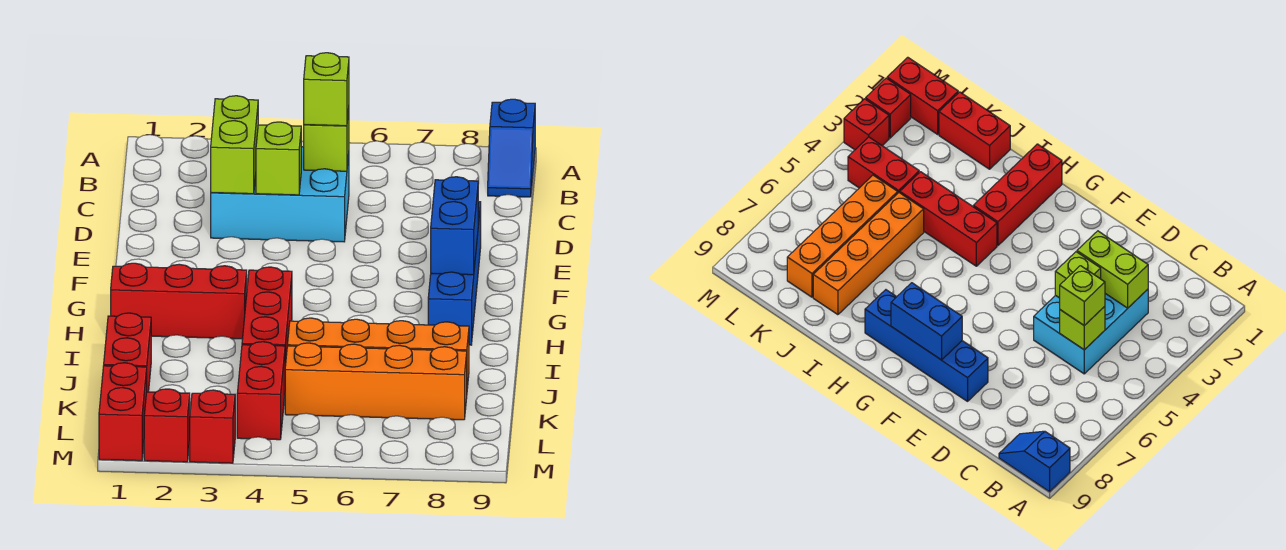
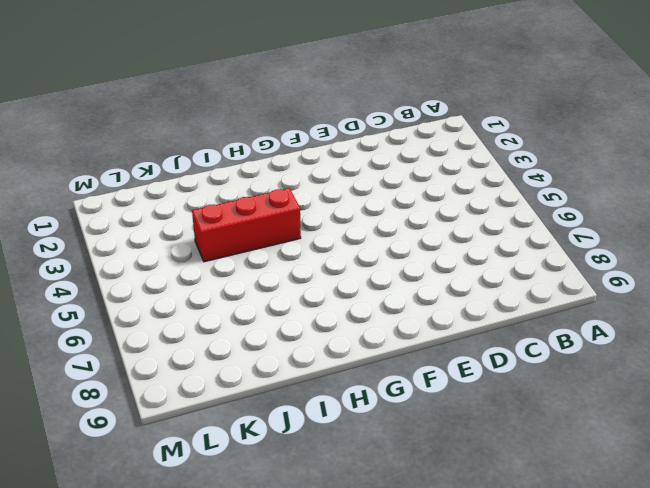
none -> blue slope A9:B9 level 1 top A
none -> cyan brick C3:D5 level 1
none -> blue brick E8:H8 level 1

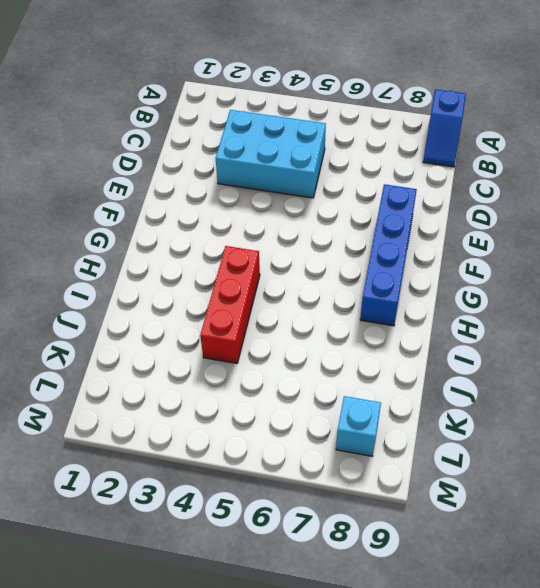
cyan brick L8 level 1 -> none
none -> red brick H1:H3 level 1
none -> red brick J1:K1 level 1
none -> orange brick J5:J8 level 1

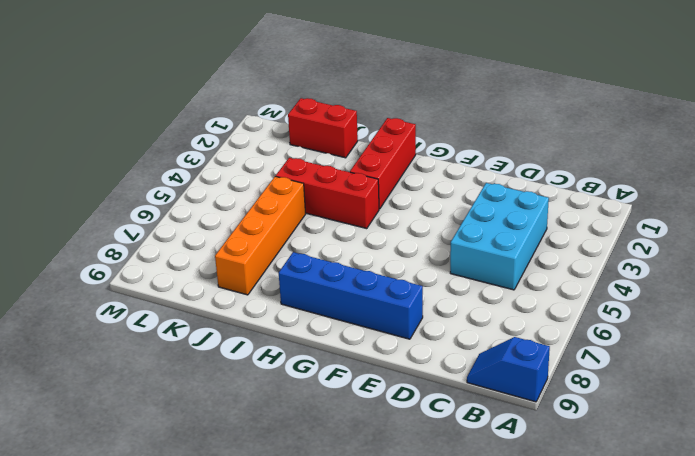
none -> red brick K4:L4 level 1
none -> orange brick K5:K8 level 1
none -> red brick L1:M1 level 1

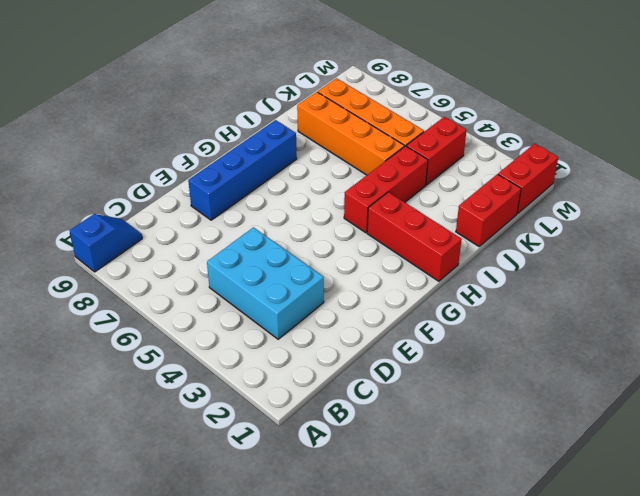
none -> red brick M2 level 1
none -> red brick M3 level 1
none -> lime brick C3:D3 level 2

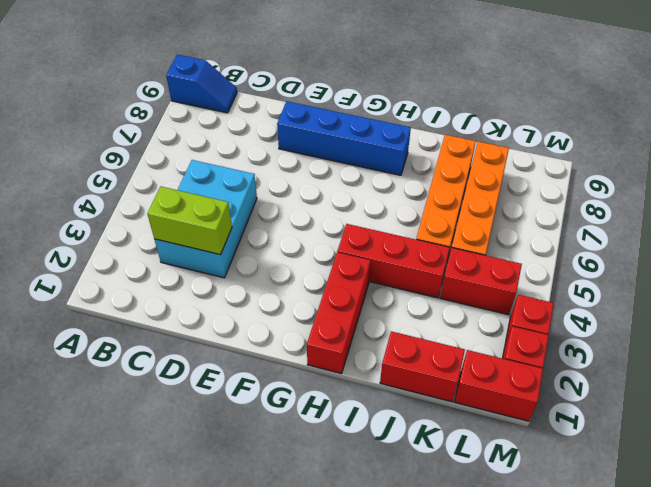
none -> lime brick C5 level 2
none -> lime brick D4 level 2
none -> blue brick F8:G8 level 2

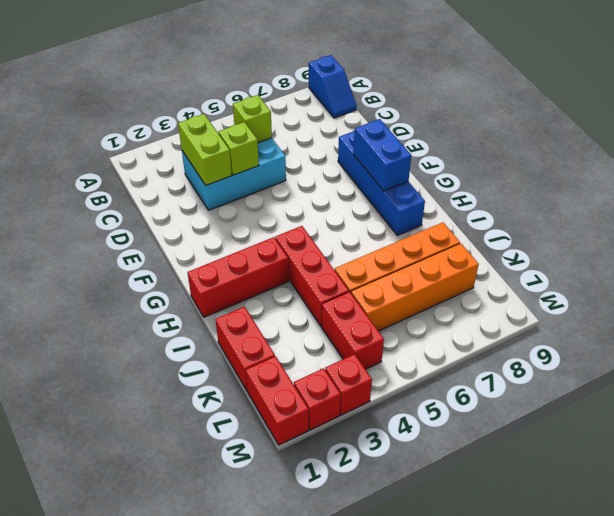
none -> lime brick C5 level 3

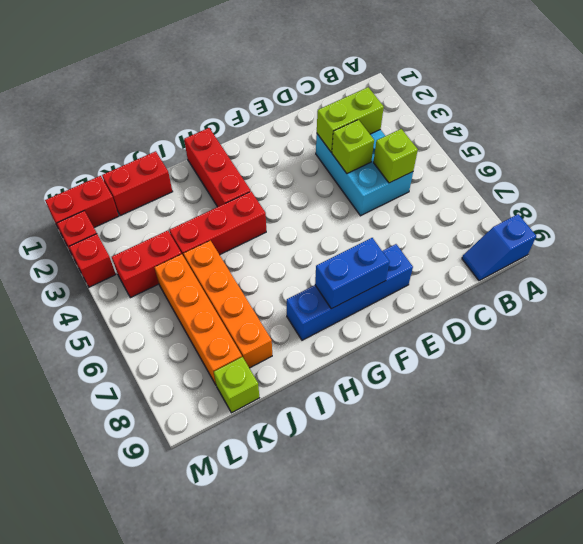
lime brick K9 level 1 -> lime brick C5 level 3

